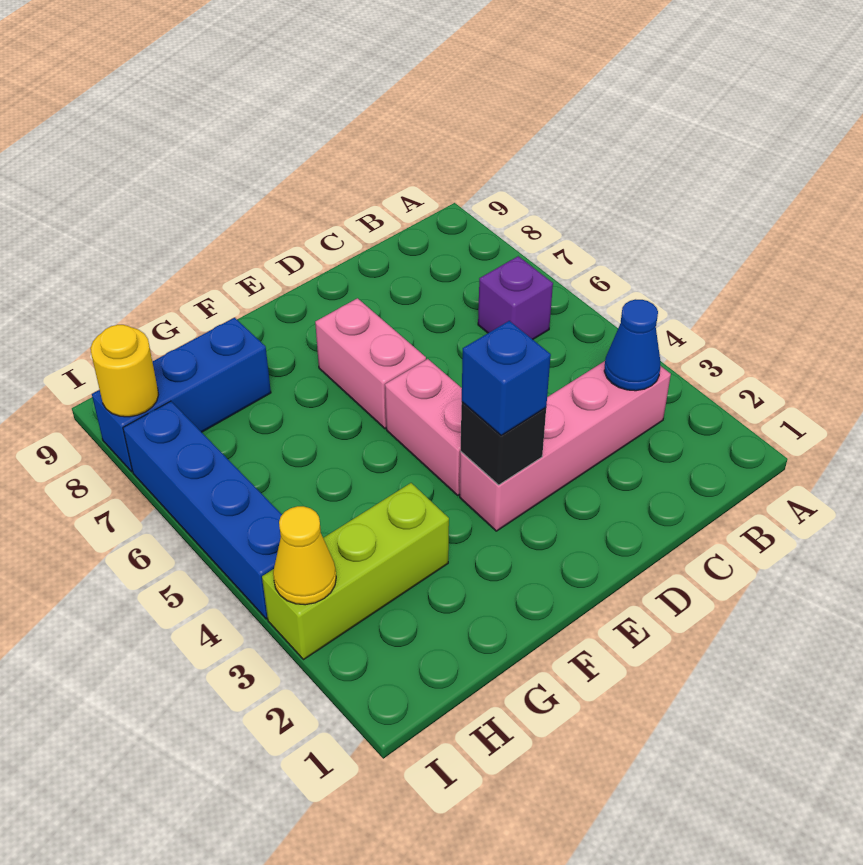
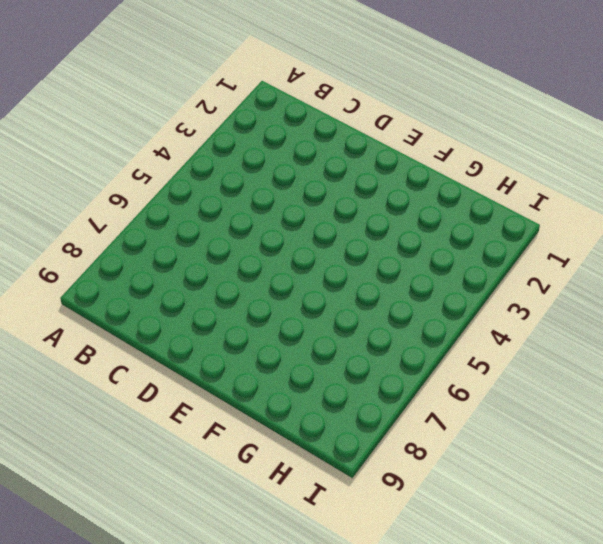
none -> pink brick B3:E3 level 1
none -> purple brick B6 level 1
none -> pink brick E4:E5 level 1

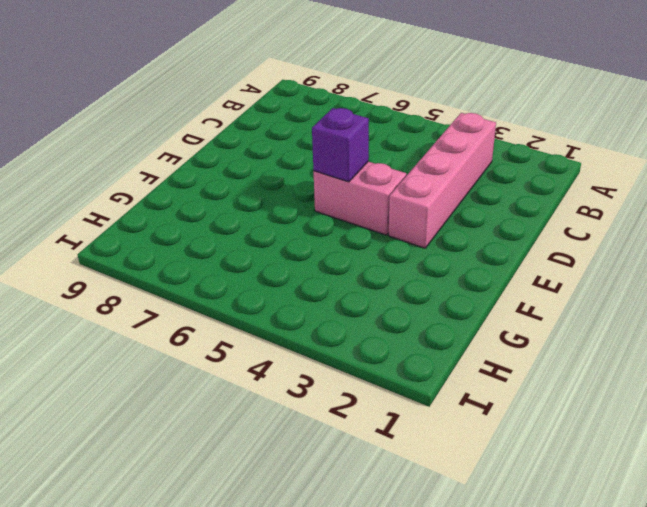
purple brick E5 level 2 -> purple brick B6 level 1
none -> pink brick E6:E7 level 1
none -> lime brick G3:I3 level 1
none -> blue brick G8:I8 level 1

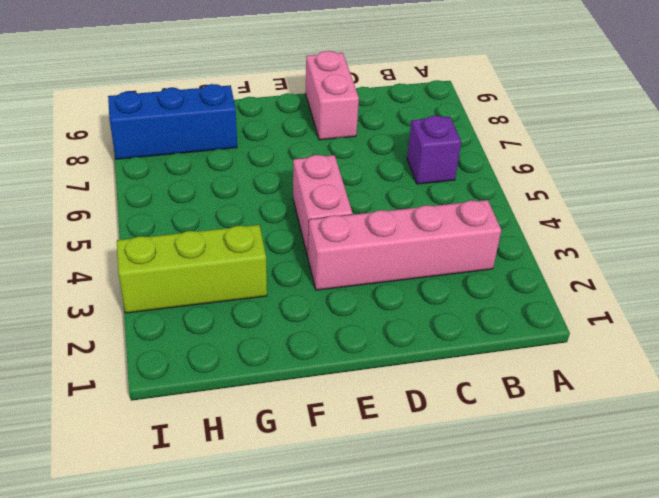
pink brick D8:D9 level 1 -> pink brick E6:E7 level 1
none -> blue brick I4:I7 level 1
none -> blue cone B3 level 2
none -> black brick E3 level 2

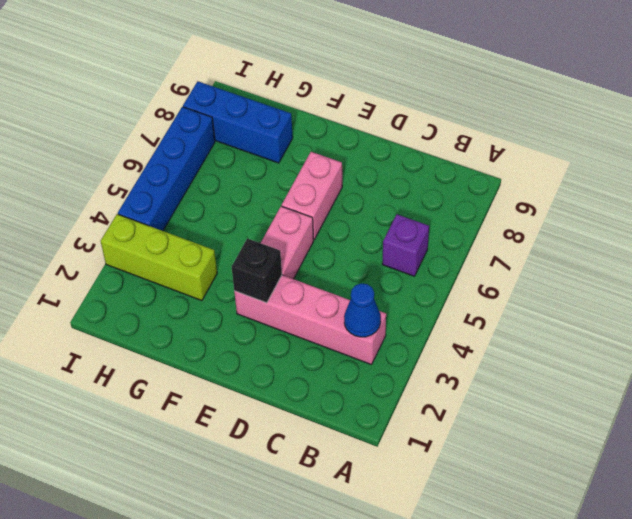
none -> yellow cone I3 level 2
none -> yellow round brick I8 level 2
none -> blue brick E3 level 3

